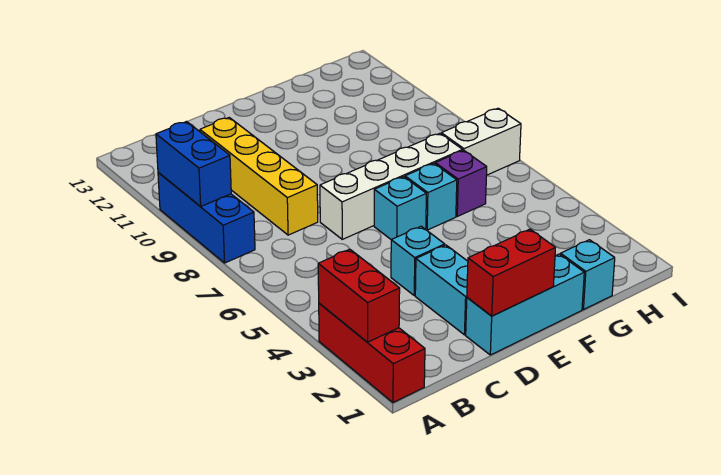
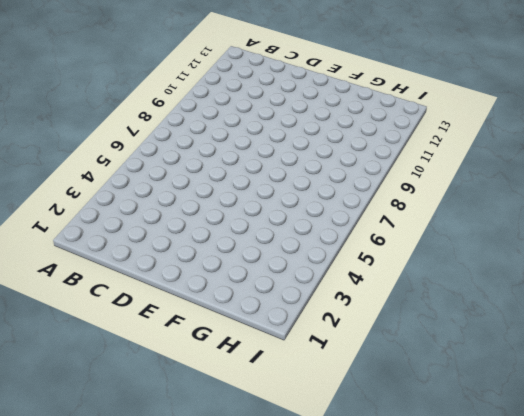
none -> red brick A1:A3 level 1
none -> blue brick A8:A10 level 1
none -> yellow brick C8:C11 level 1

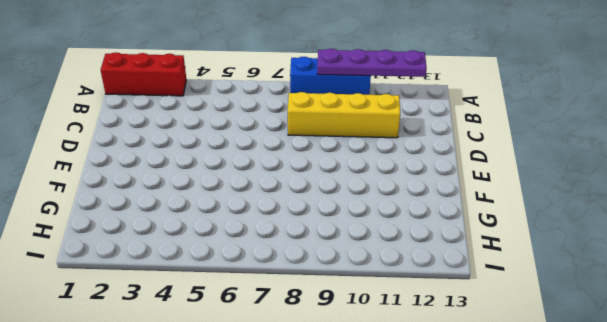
purple plate A9:A12 level 2 -> blue brick A9:A10 level 2
none -> cyan brick D1:F1 level 1
none -> cyan brick D2:D3 level 1
none -> cyan brick D4 level 1

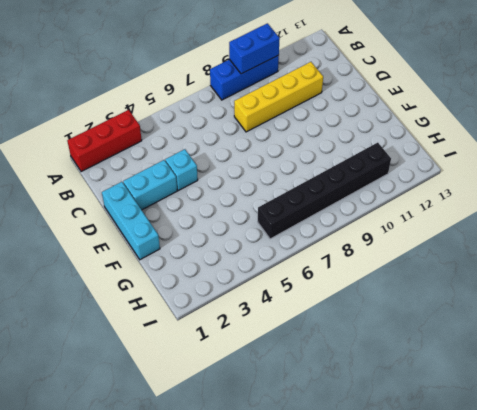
black brick H6:H11 level 1 -> white brick H7:I7 level 1
none -> white brick D7:G7 level 1
none -> cyan brick E6 level 1
none -> cyan brick F6 level 1

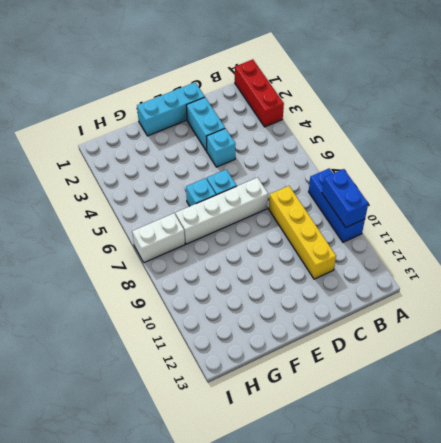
none -> cyan brick G1 level 1
none -> purple brick G6 level 1
none -> red brick A2:A3 level 2

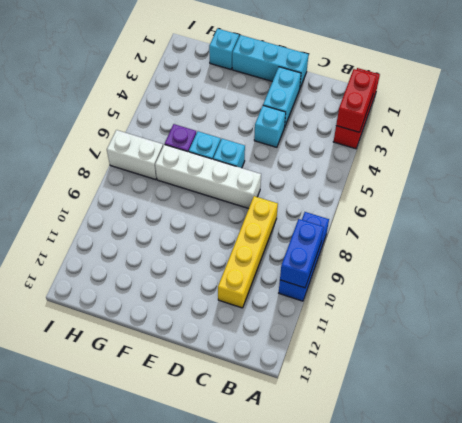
none -> red brick D1:E1 level 2

